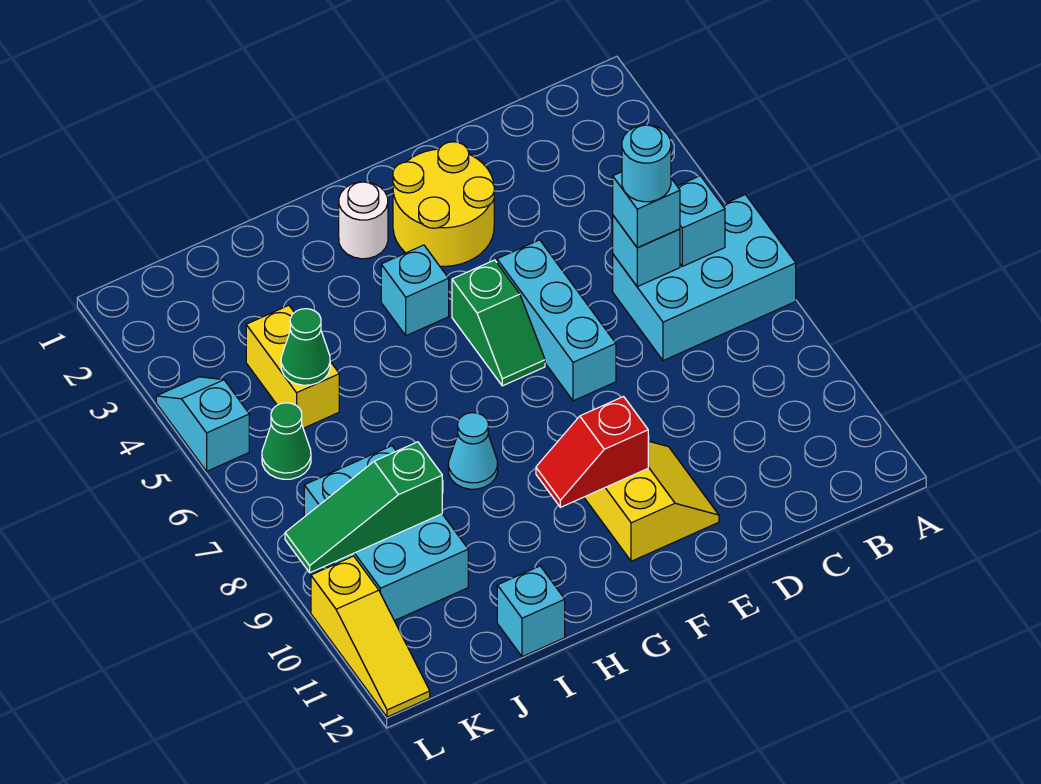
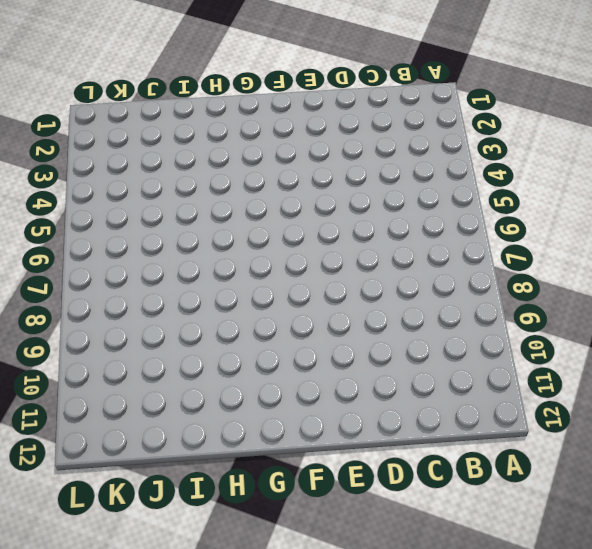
none -> cyan brick A6:C7 level 1
none -> yellow round brick E2:F3 level 1
none -> cyan brick E5:E7 level 1

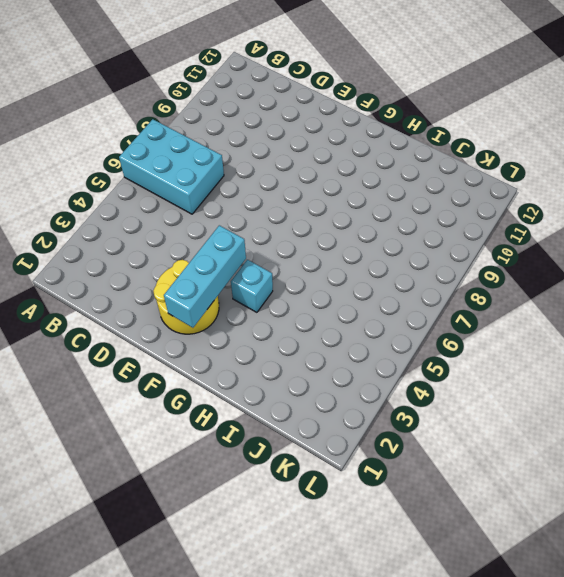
cyan brick F2:F4 level 2 -> cyan brick E5:E7 level 1
none -> yellow slope E10:F11 level 1 top F
none -> green slope F5:F6 level 1 top 5
none -> white round brick G2 level 1

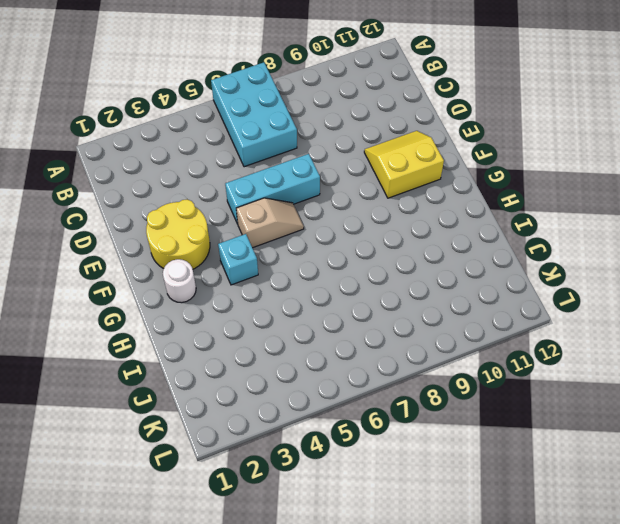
tan slope F5:F6 level 1 top 5 -> green slope F5:F6 level 1 top 5
none -> cyan cone H8 level 1
none -> cyan brick I12 level 1
none -> yellow brick J4:J5 level 1

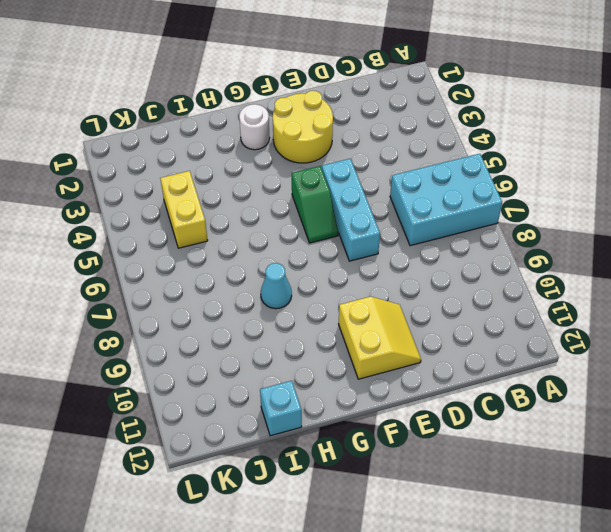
none -> cyan brick G4 level 1
none -> cyan brick J8:K10 level 1
none -> green cone K6 level 1

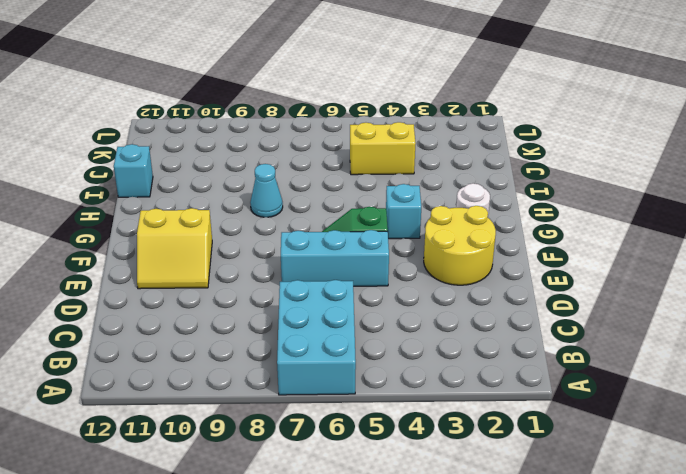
none -> cyan brick J8:K10 level 1
none -> green cone K6 level 1
none -> cyan slope L4:L5 level 1 top 5

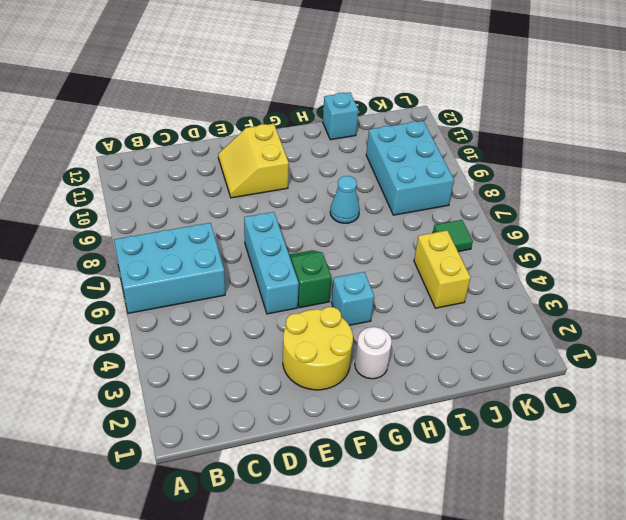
green tile K6 level 1 -> green cone K6 level 1
none -> cyan slope L4:L5 level 1 top 5
none -> yellow slope L10:L12 level 1 top 10
none -> cyan brick B6 level 2

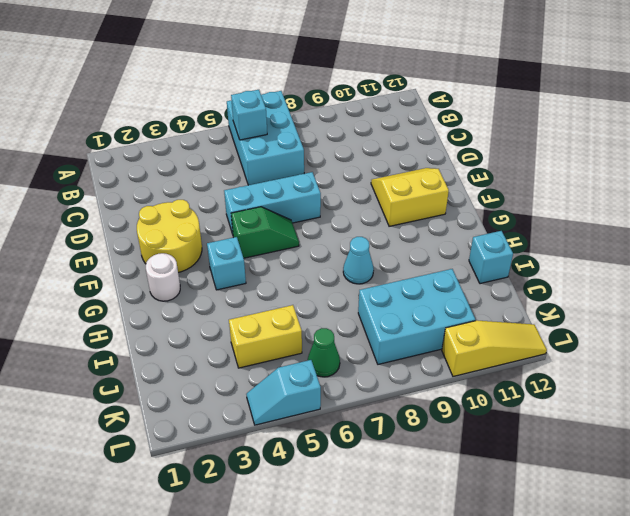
none -> cyan brick C6 level 2
none -> red slope F10:G10 level 2 top F
none -> green cone J5 level 2

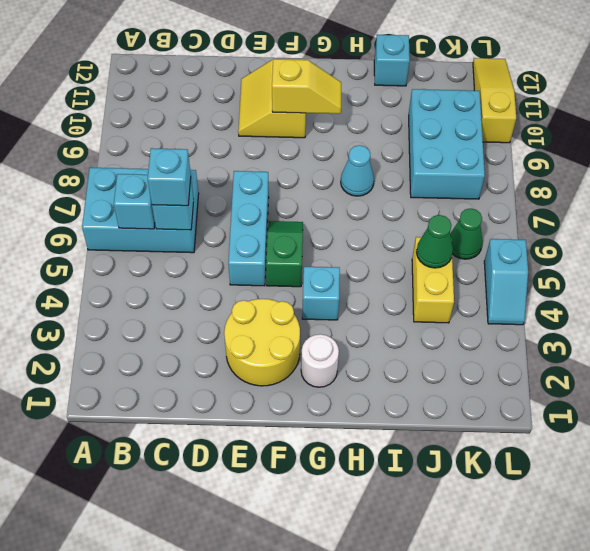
yellow slope F10:G10 level 2 top F -> red slope F10:G10 level 2 top F
none -> green slope J9:L9 level 2 top J
none -> cyan round brick C6 level 4

